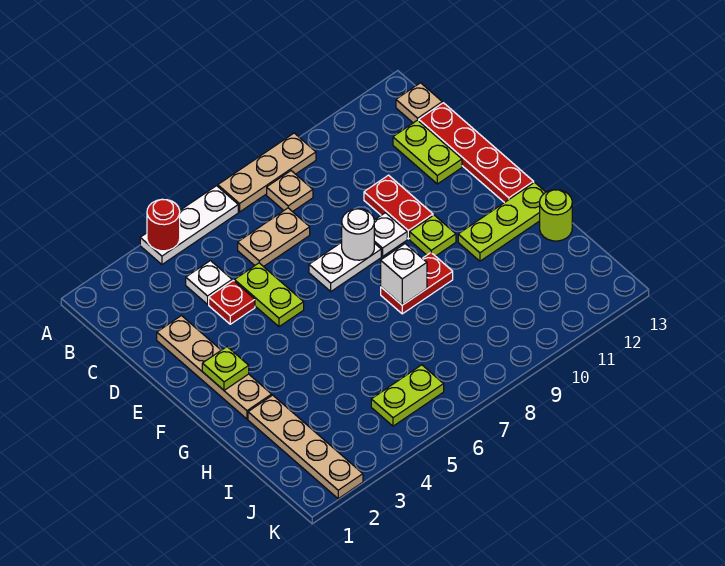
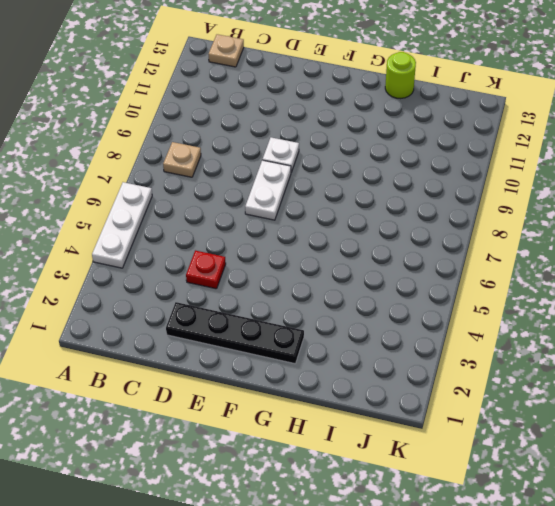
black plate D2:G2 level 1 -> tan plate D2:G2 level 1
none -> tan plate A7:A9 level 1
none -> white plate C4 level 1
none -> tan plate C6:C7 level 1

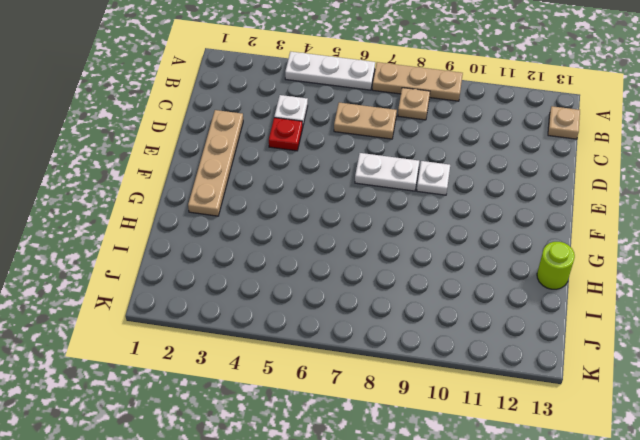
none -> lime plate C12:D12 level 1
none -> red plate C13:F13 level 1
none -> lime plate D5:E5 level 1

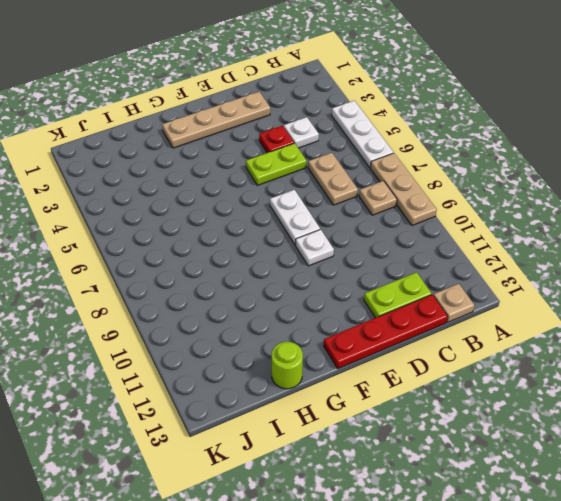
none -> red plate D10:E10 level 1
none -> lime plate F10 level 1
none -> red plate G8:G9 level 1

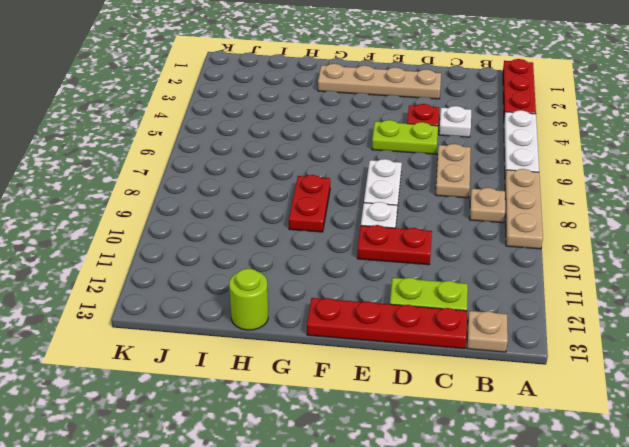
red plate A1:A3 level 1 -> none
none -> lime plate F10 level 1
none -> lime plate G11:G13 level 1
none -> tan plate H2:K2 level 1

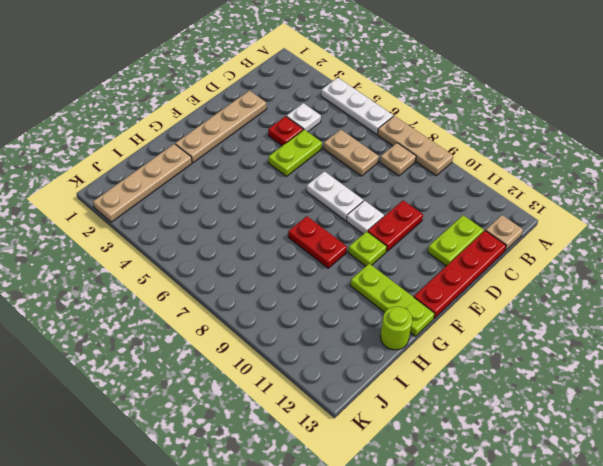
none -> lime plate J5:J6 level 1
none -> red round brick A4 level 2
none -> white round brick E8 level 2

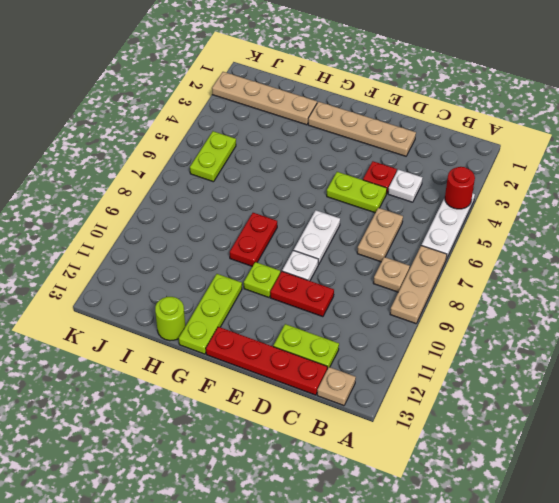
none -> white round brick E8 level 2
none -> lime plate F2 level 2
none -> white brick G8 level 2

